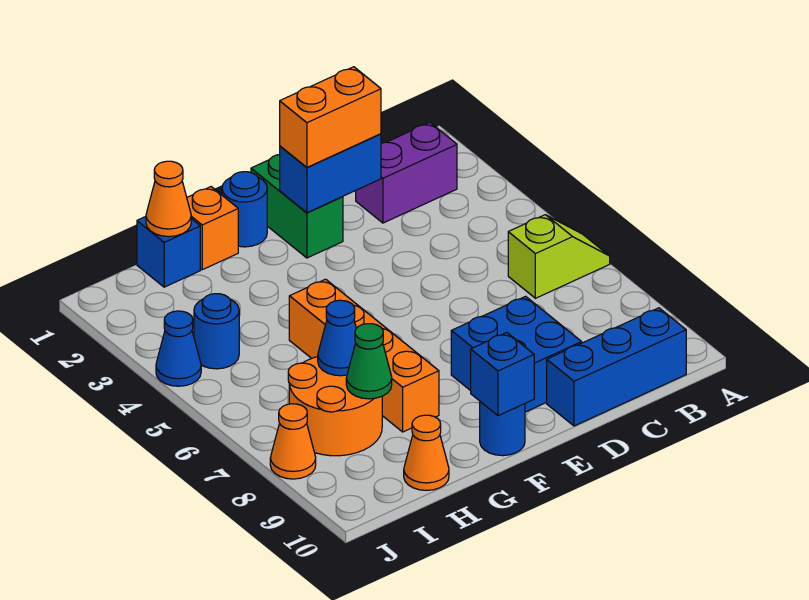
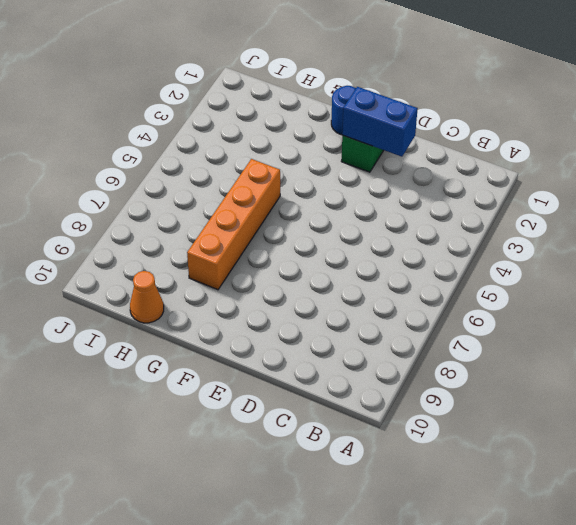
none -> lime slope A6:B6 level 1 top B
none -> purple brick B2:C2 level 1
none -> blue brick B10:D10 level 1

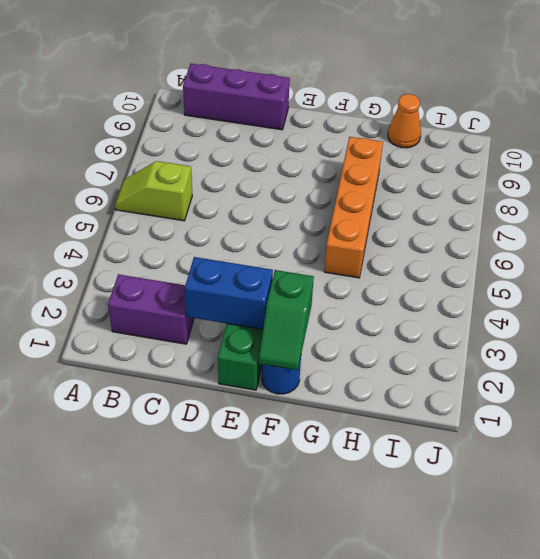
purple brick B10:D10 level 1 -> blue brick B10:D10 level 1
green slope F1:F2 level 2 top 2 -> none
none -> blue brick D8:E9 level 1
none -> blue round brick F10 level 1
none -> orange brick G1 level 1

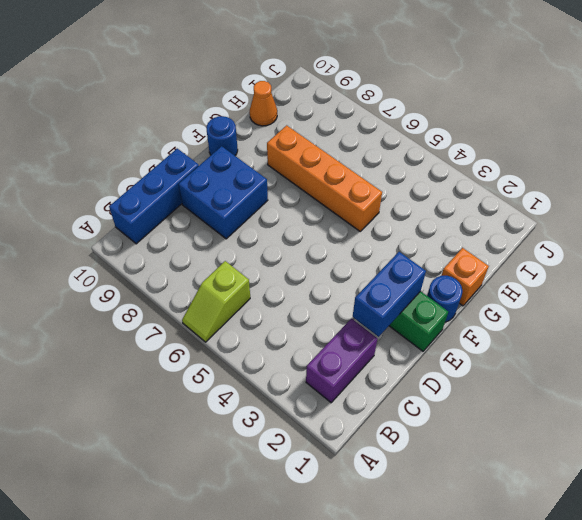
none -> blue brick H1 level 1
none -> orange round brick H7:I8 level 1
none -> blue round brick I4 level 1

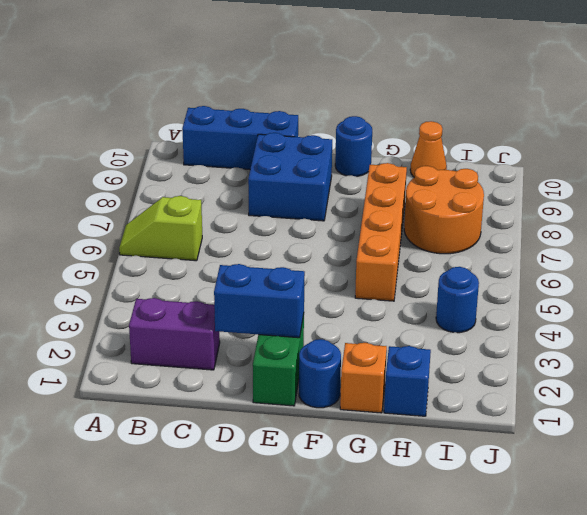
none -> blue cone J4 level 1
none -> orange cone J8 level 1
none -> blue brick F10 level 2

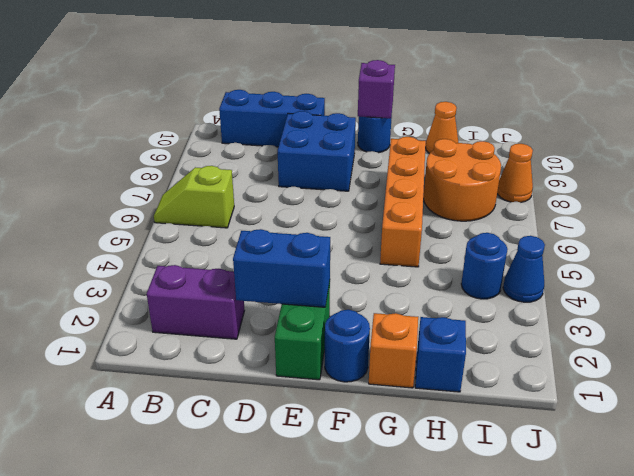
purple brick F10 level 2 -> blue brick F10 level 2
none -> orange cone H1 level 2
none -> blue cone H7 level 2
none -> green cone H8 level 2

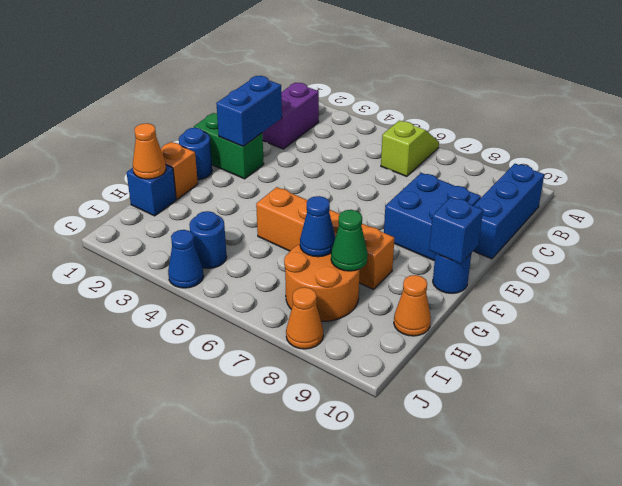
none -> orange brick D2:E2 level 3

